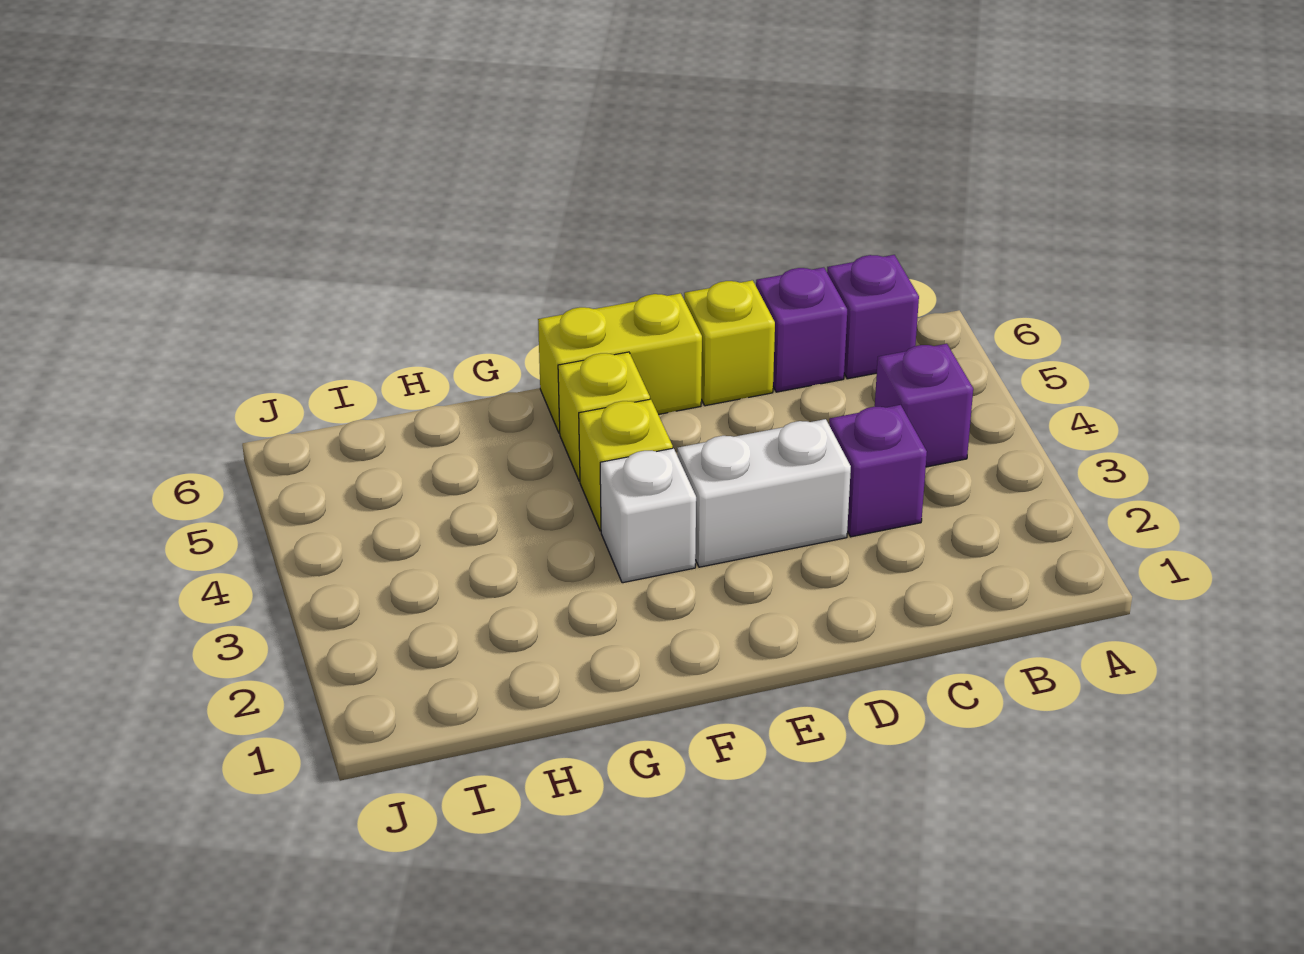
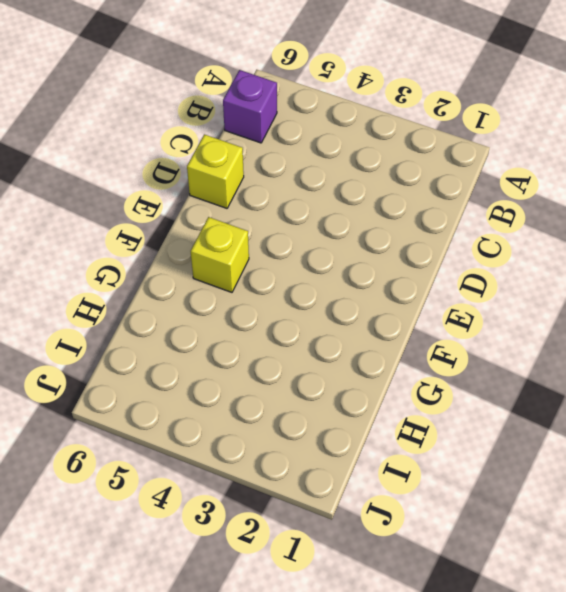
none -> purple brick B4 level 1
none -> purple brick C3 level 1

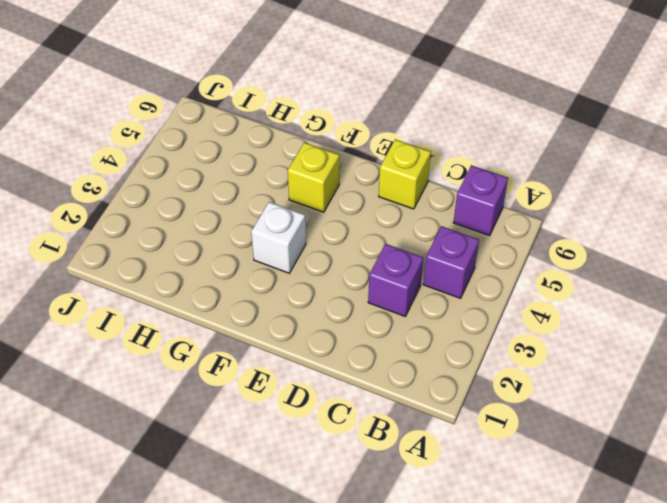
none -> purple brick C6 level 1
none -> white brick D3:E3 level 1

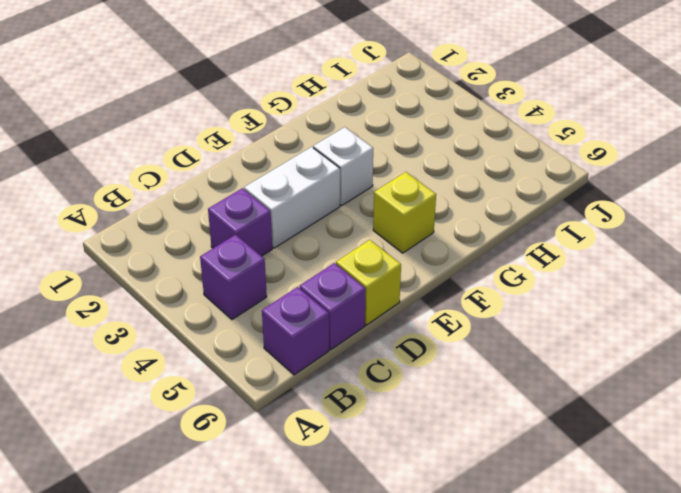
none -> yellow brick E6:F6 level 1
none -> yellow brick F4 level 1

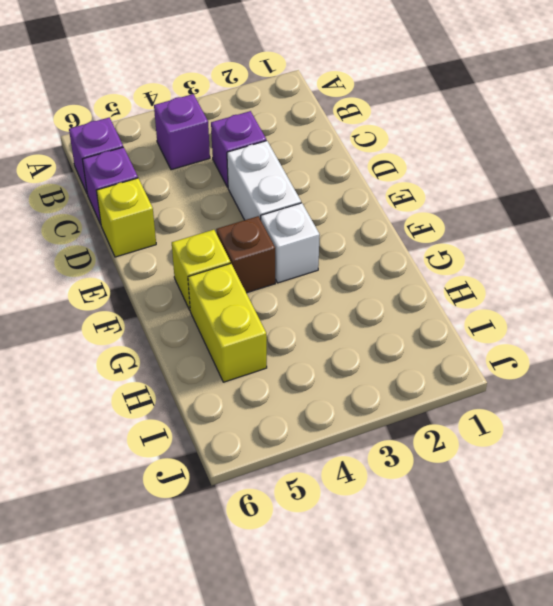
brown brick F4 level 1 -> yellow brick F4 level 1
yellow brick G5:H5 level 1 -> yellow brick E6:F6 level 1

